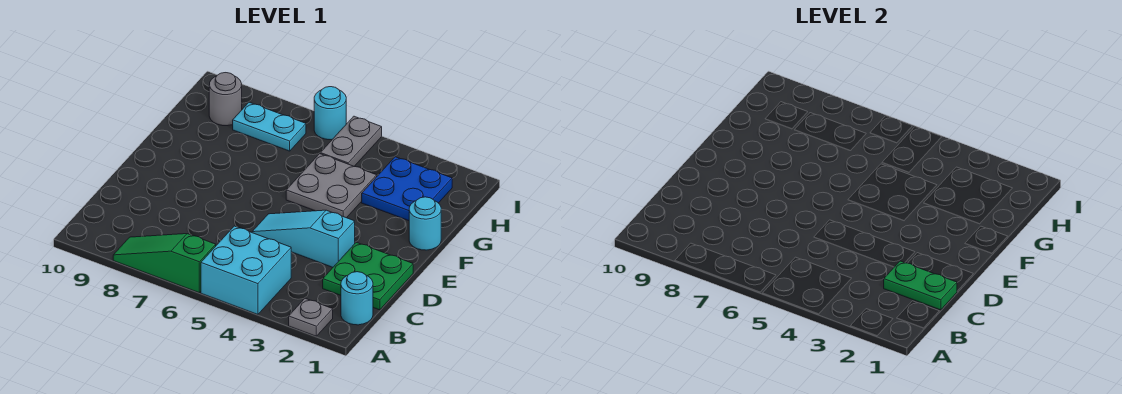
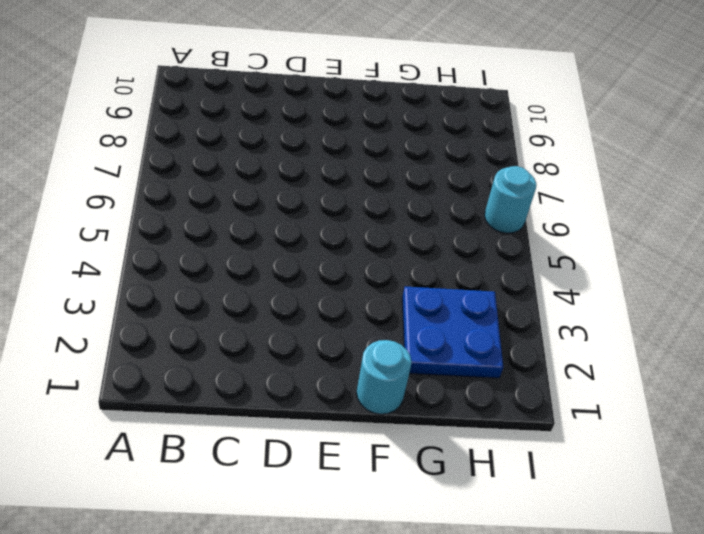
none -> grey plate A2 level 1
none -> cyan brick A4:B5 level 1
none -> green slope A6:A8 level 1 top 6

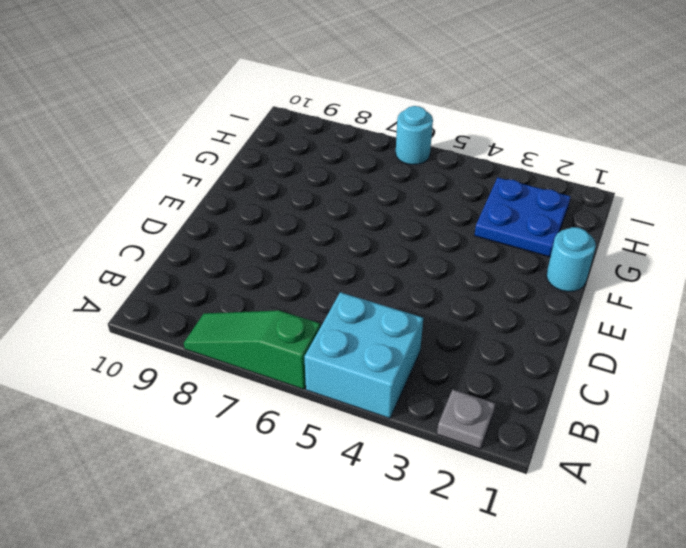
none -> cyan round brick B1 level 1
none -> green plate C1:D2 level 1
none -> cyan slope D3:D5 level 1 top 3

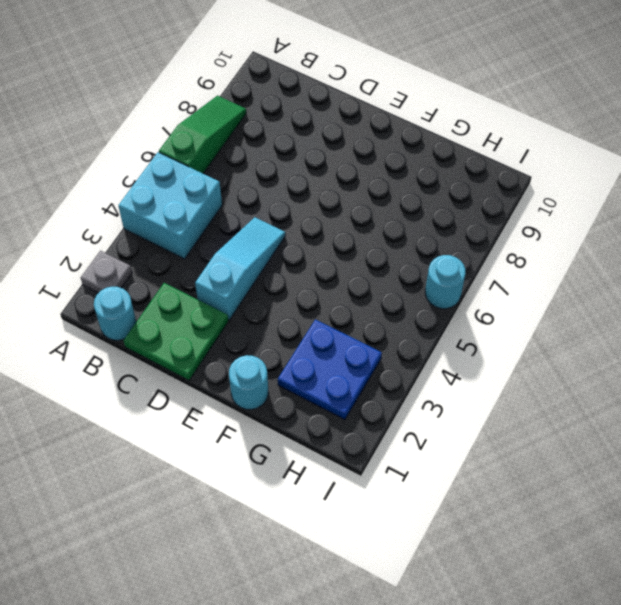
none -> grey plate F4:G5 level 1
none -> grey plate H5:I5 level 1
none -> cyan plate H7:H8 level 1

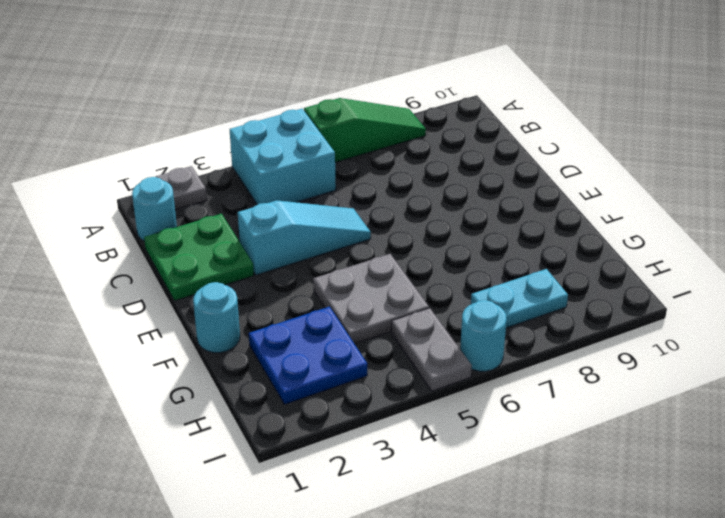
none -> grey round brick H9 level 1
none -> green plate C1:C2 level 2

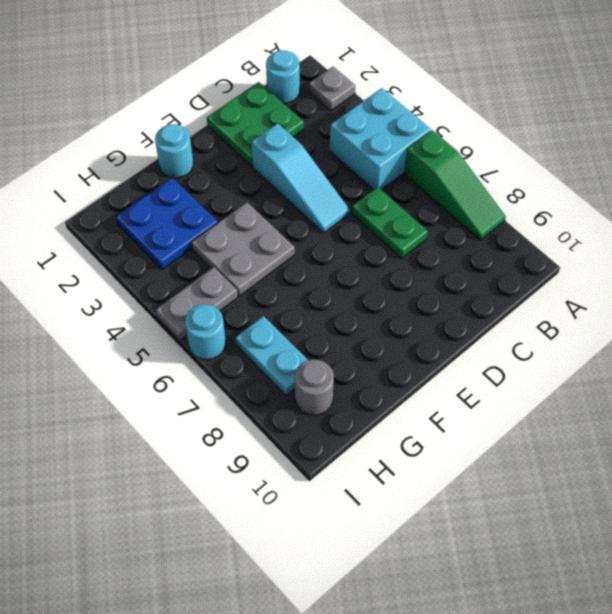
green plate C6:C7 level 1 -> green plate C1:C2 level 2

